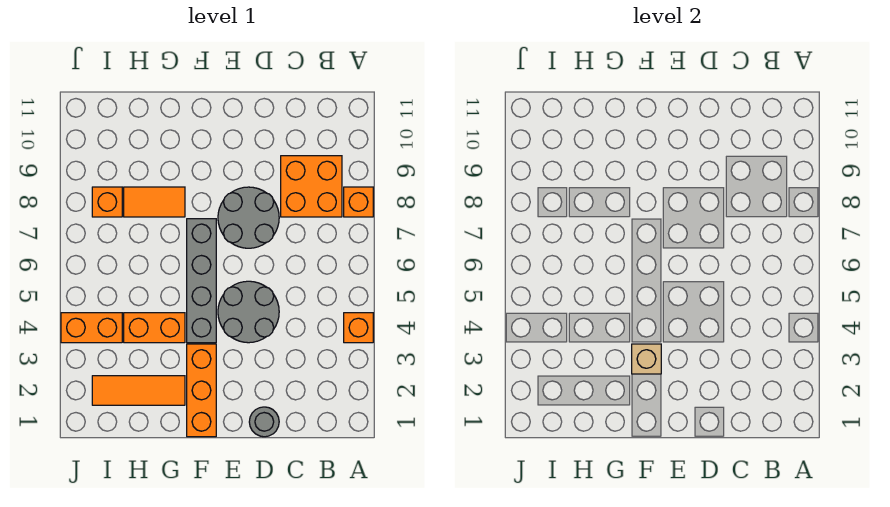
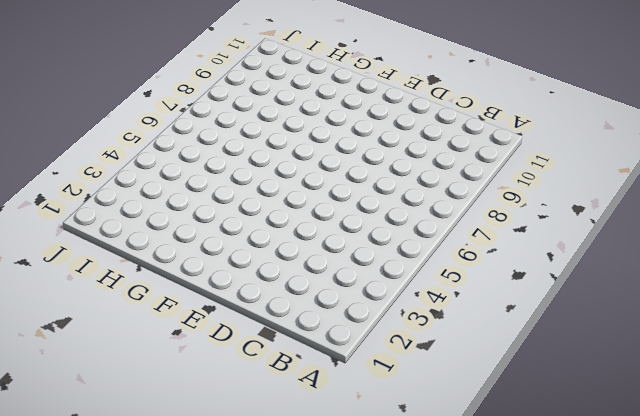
none -> orange brick A4 level 1
none -> orange brick A8 level 1
none -> orange brick B8:C9 level 1

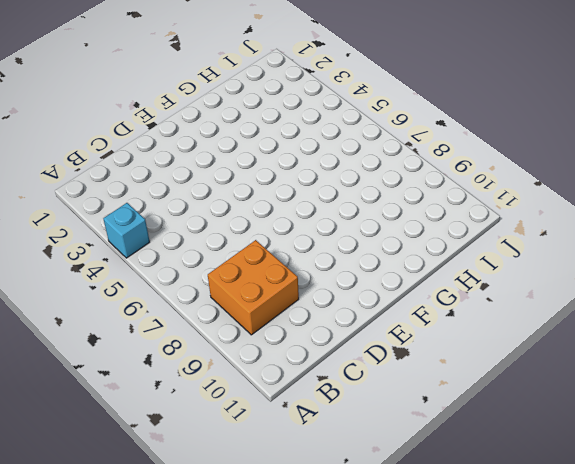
cyan brick A4 level 1 -> orange brick A4 level 1
none -> orange brick A8 level 1
none -> grey round brick D1 level 1
none -> grey round brick D4:E5 level 1

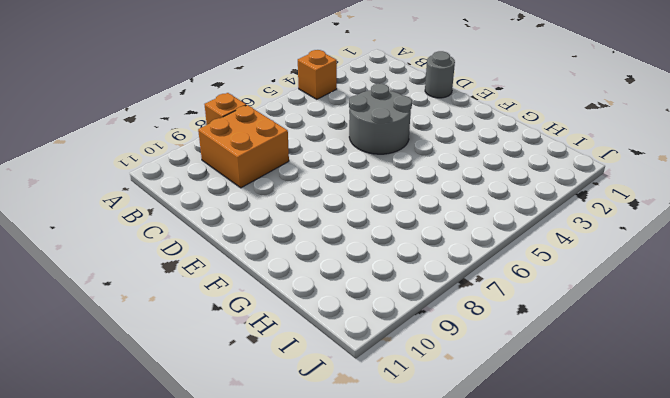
none -> grey round brick D7:E8 level 1
none -> orange brick F1:F3 level 1
none -> grey brick F4:F7 level 1

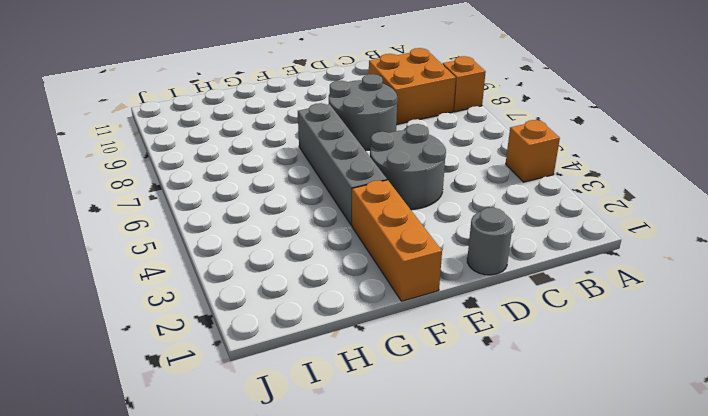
none -> orange tile G2:I2 level 1
none -> orange brick G4:H4 level 1
none -> orange tile G8:H8 level 1

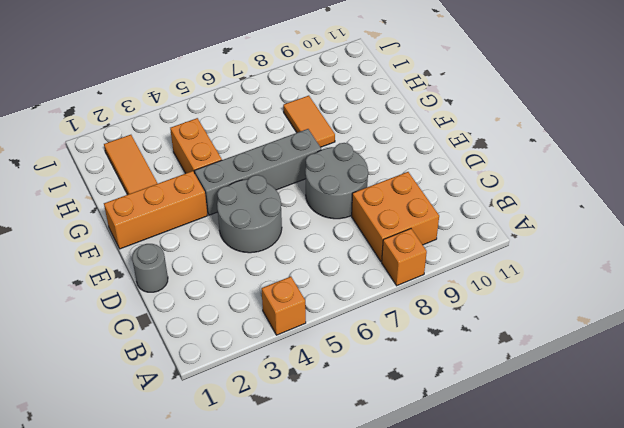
none -> orange brick I4:J4 level 1
none -> orange brick I8 level 1
none -> tan brick F3 level 2

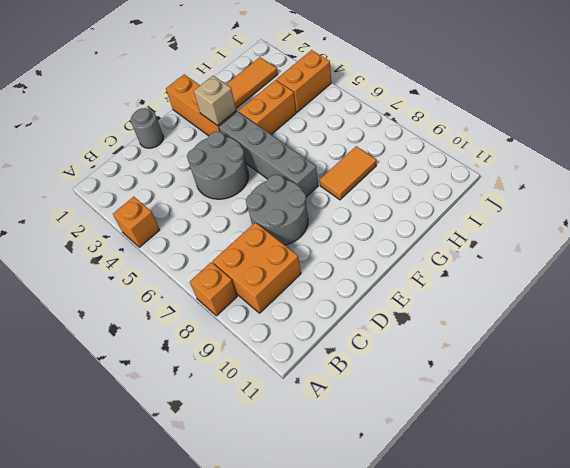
none -> orange brick I8 level 1

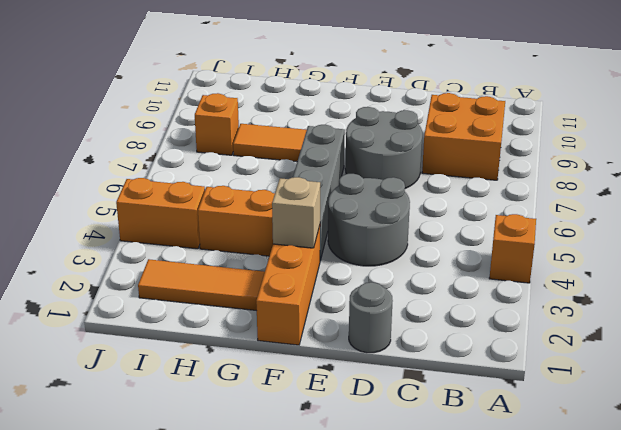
none -> orange brick A8 level 1

